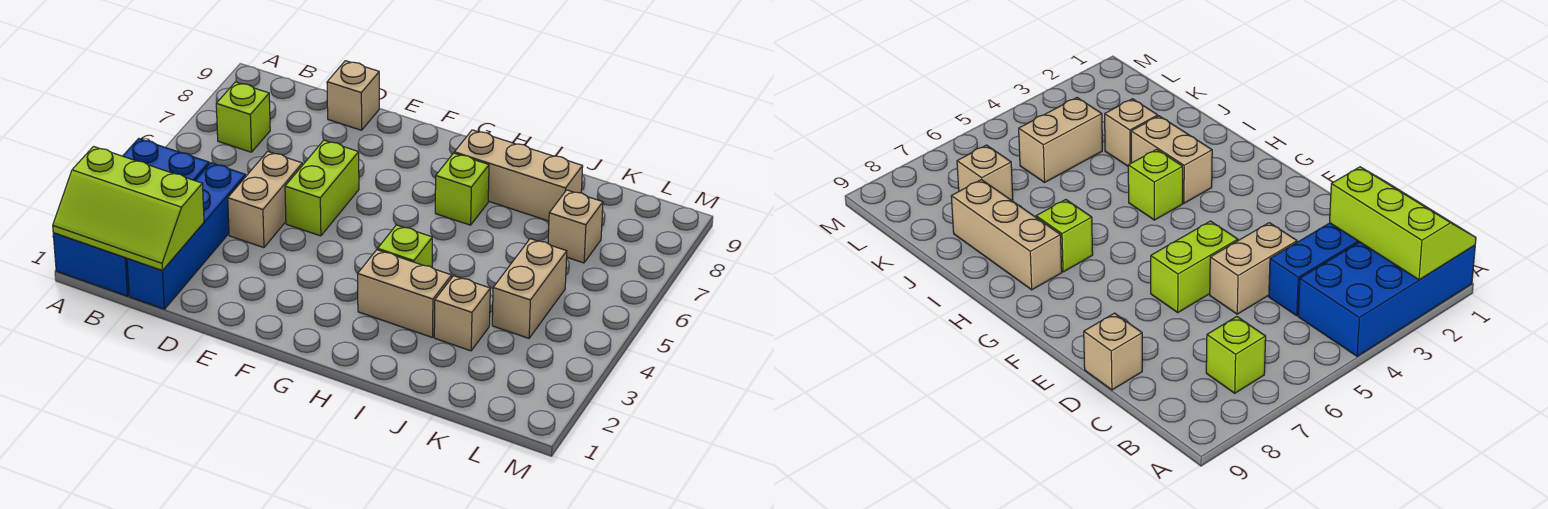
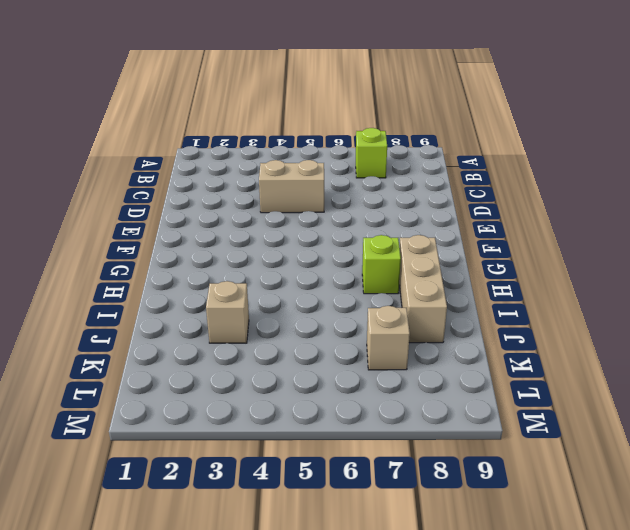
none -> blue brick A1:B4 level 1
none -> blue brick C1:C4 level 1
none -> tan brick D9 level 1

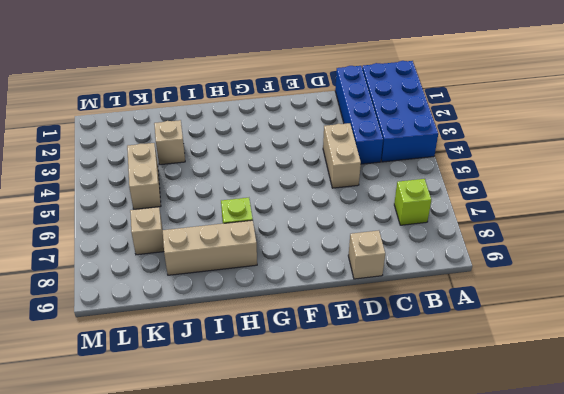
none -> lime brick E5:E6 level 1
none -> tan brick H3:I3 level 1
none -> lime brick H4 level 1

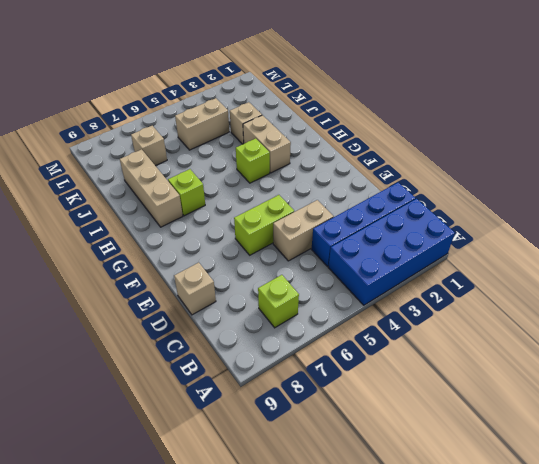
none -> lime slope A1:C2 level 2 top 2

